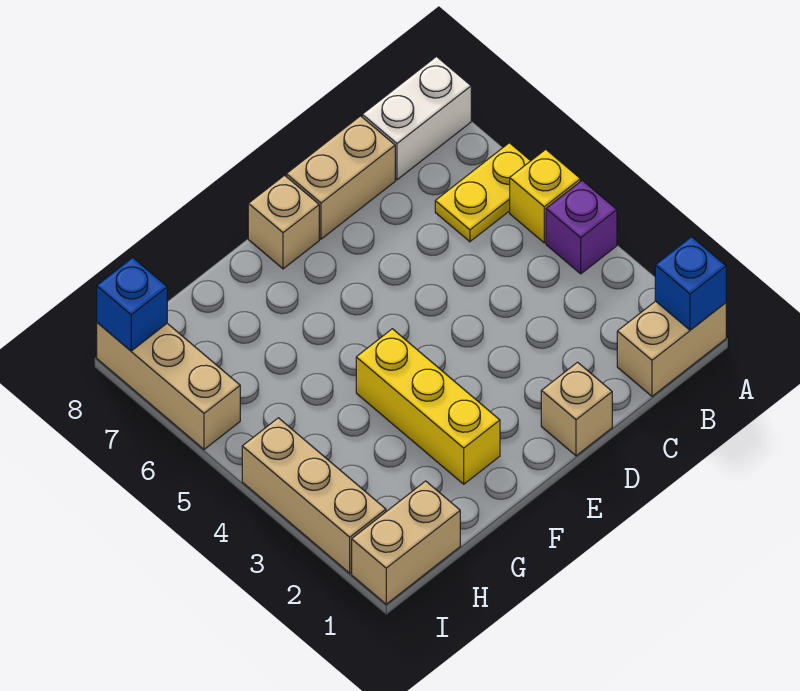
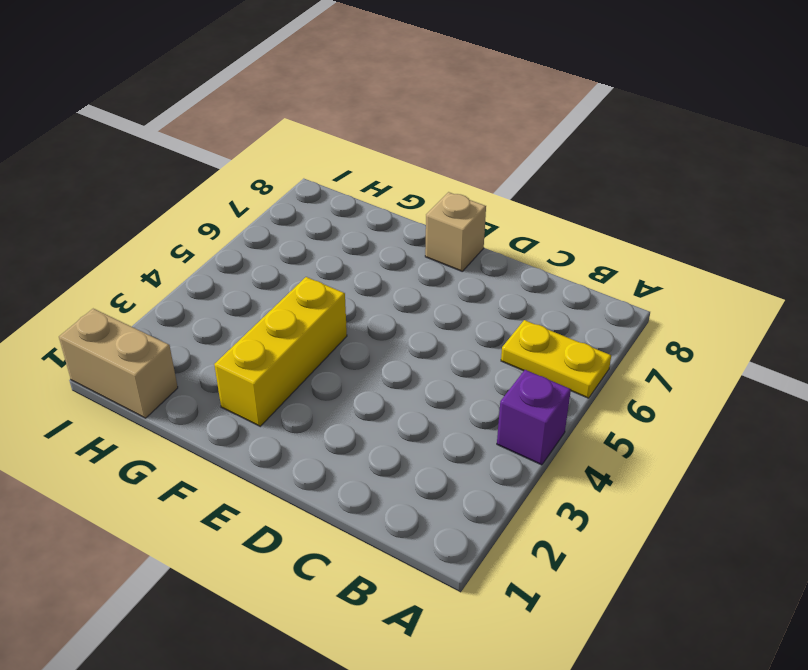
none -> tan brick A1:B1 level 1
none -> yellow brick A5 level 1
none -> white brick A8:B8 level 1

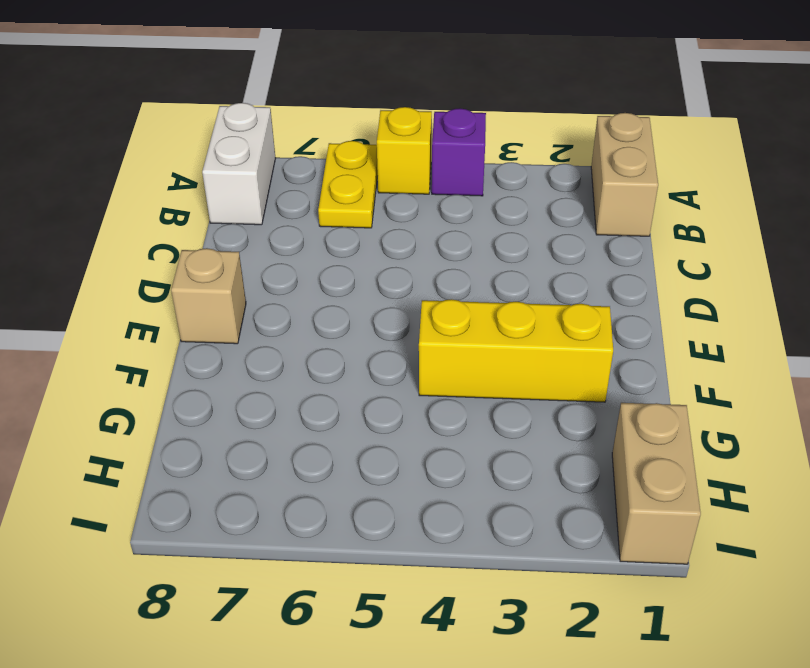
none -> tan brick C8:D8 level 1
none -> tan brick D1 level 1
none -> tan brick I2:I4 level 1

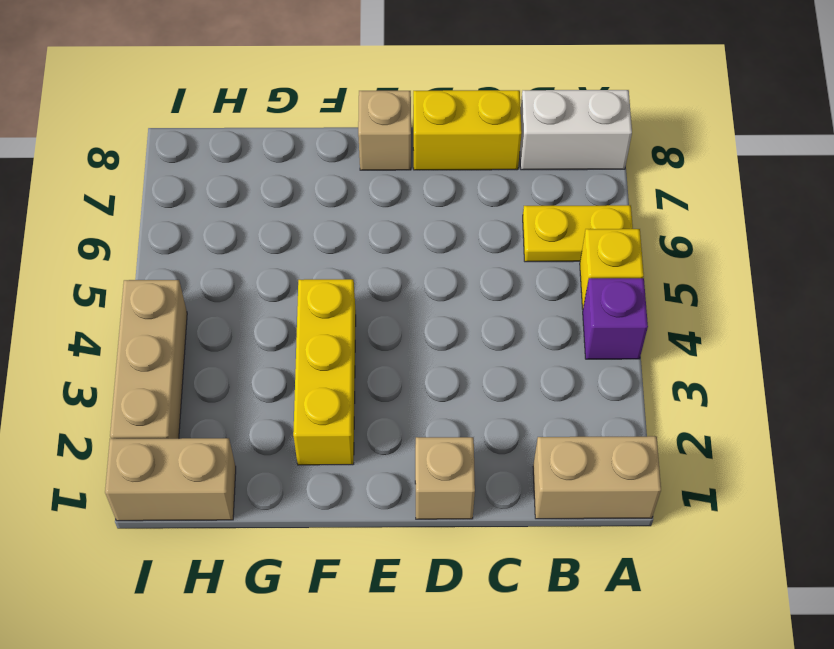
yellow brick C8:D8 level 1 -> tan brick C8:D8 level 1
none -> tan brick I6:I8 level 1
none -> blue brick A1 level 2
none -> blue brick I8 level 2

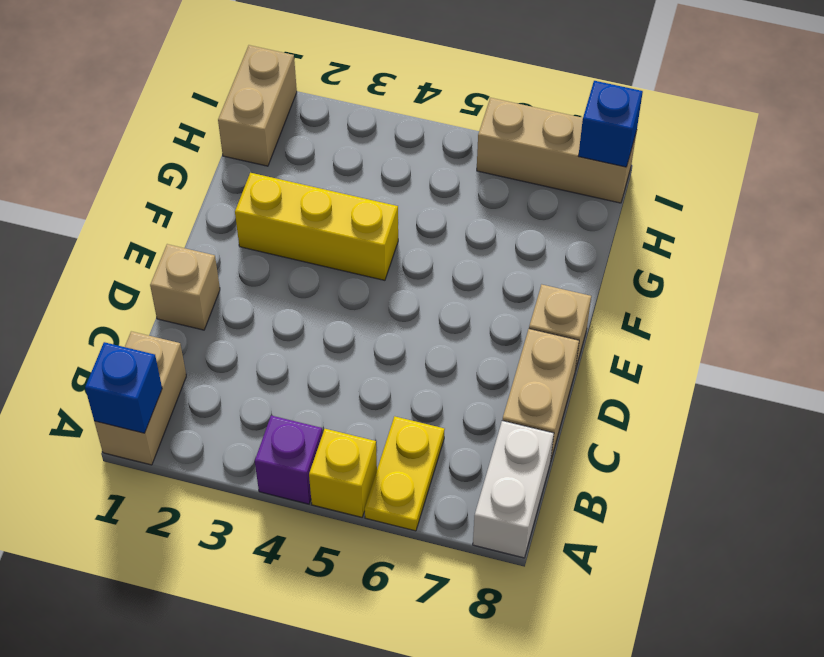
none -> tan brick I2:I4 level 1

